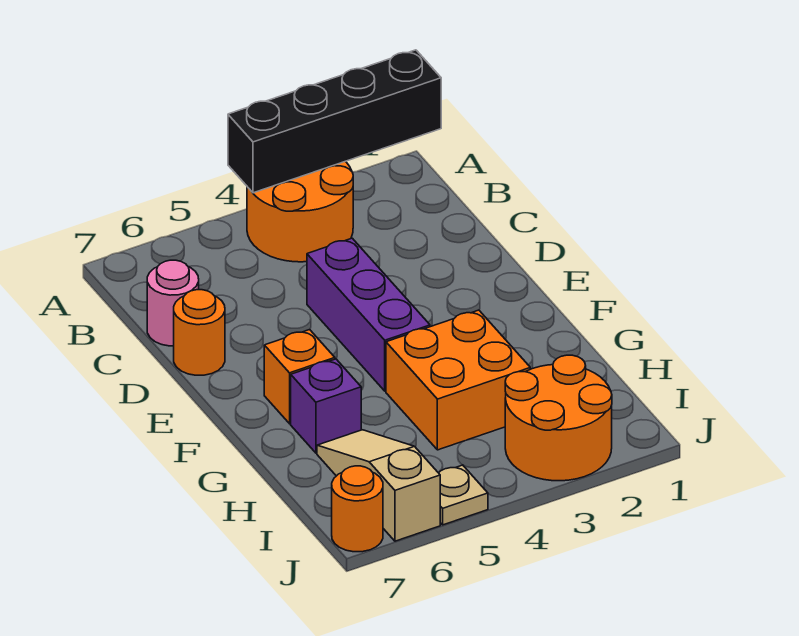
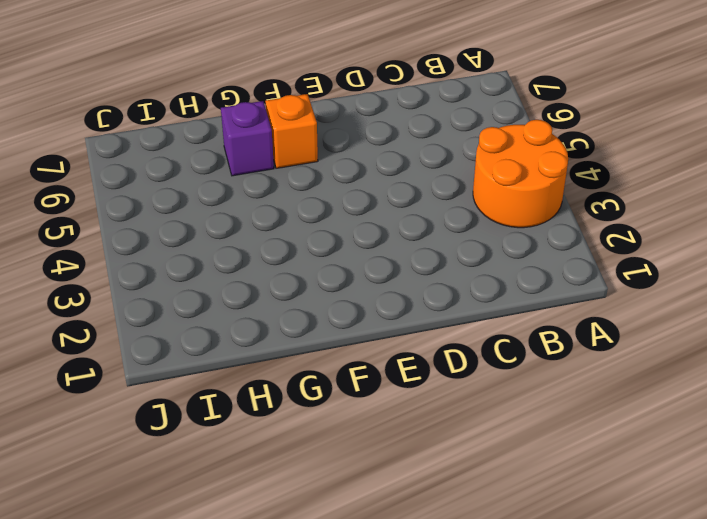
none -> pink round brick C7 level 1
none -> purple brick D4:F4 level 1
none -> orange round brick D7 level 1

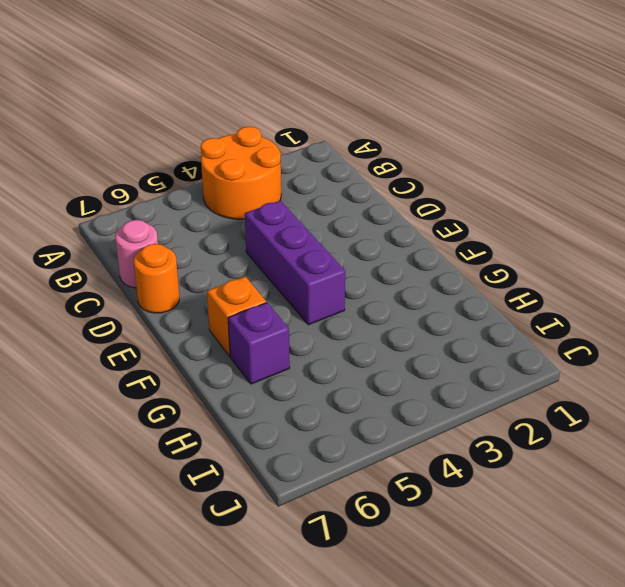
none -> orange brick G3:H4 level 1
none -> tan slope H6:J6 level 1 top J
none -> orange round brick I2:J3 level 1

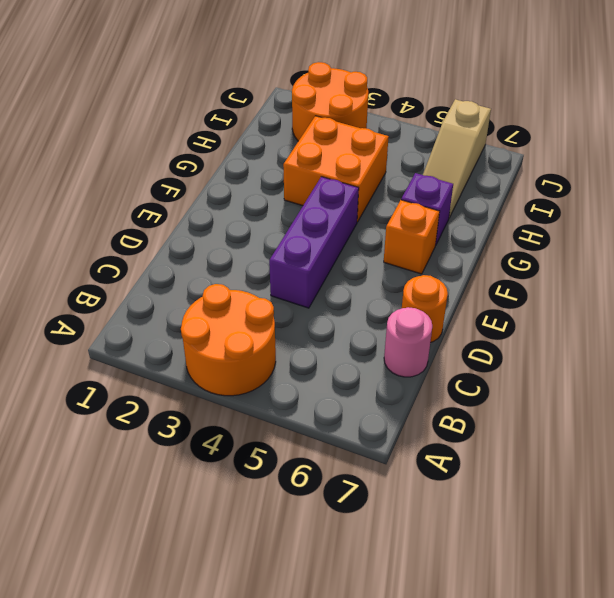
none -> tan plate J5 level 1
none -> orange round brick J7 level 1
none -> black brick A1:A4 level 2

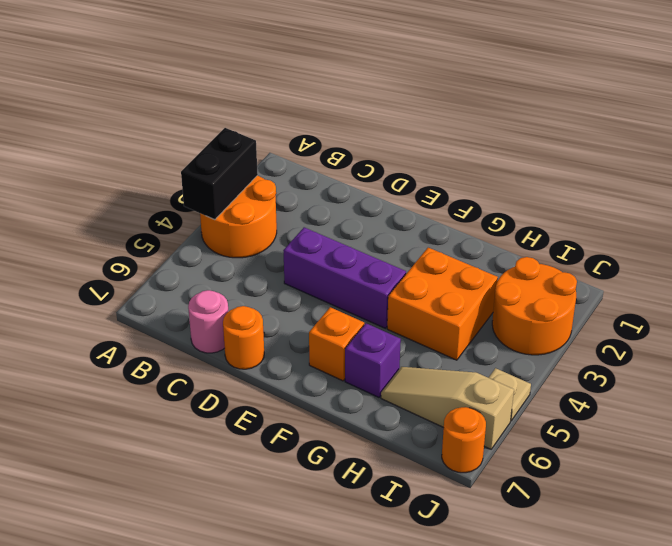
black brick A3:A4 level 2 -> black brick A1:A4 level 2

